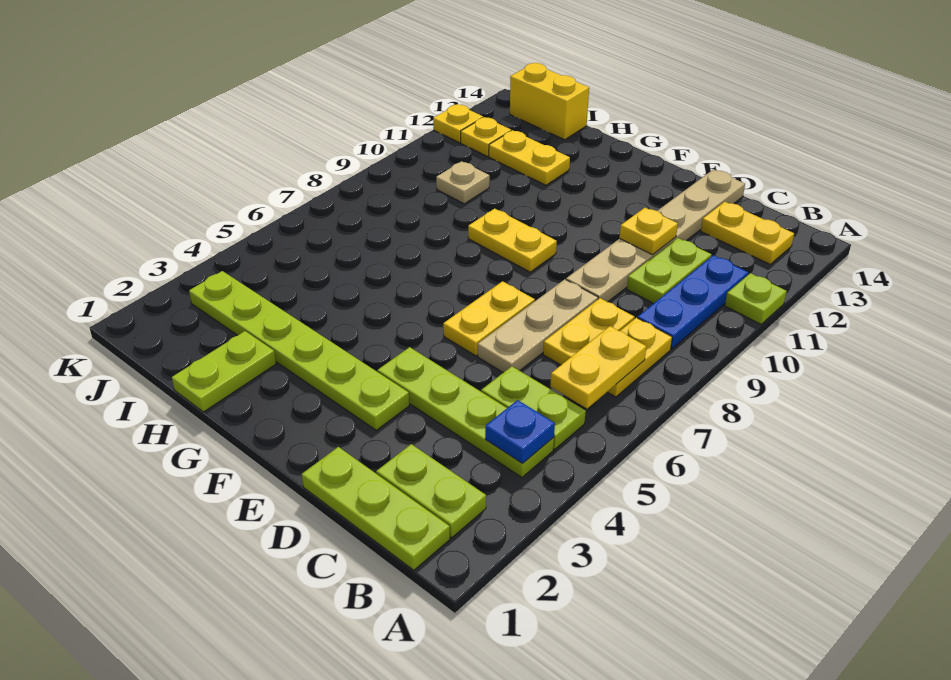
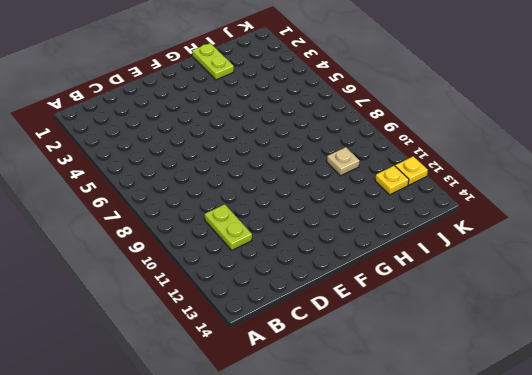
none -> lime plate A11 level 1
none -> lime plate B1:D1 level 1
none -> lime plate B2:C2 level 1

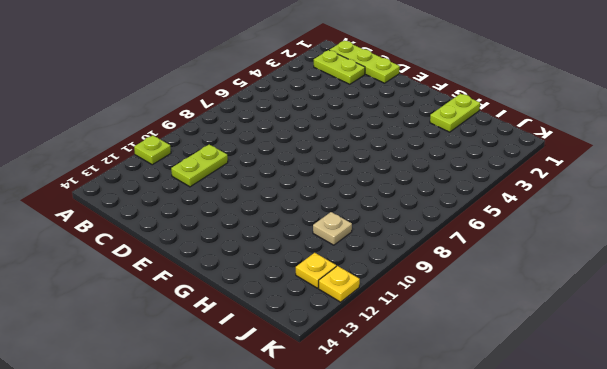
none -> lime plate B4:E4 level 1
none -> lime plate B5:C5 level 1
none -> yellow plate B7:B8 level 1

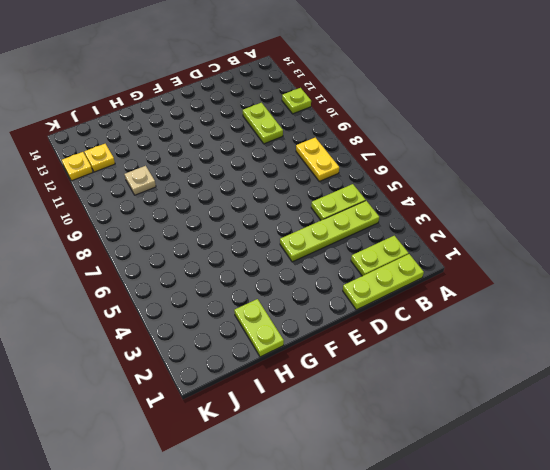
none -> blue plate B9:B11 level 1
none -> yellow plate B13:C13 level 1
none -> yellow plate C7:C8 level 1

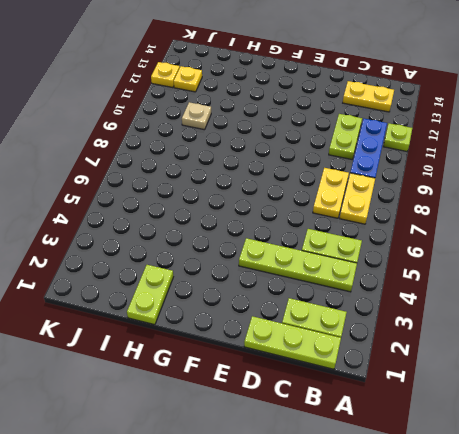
none -> tan plate D6:D8 level 1
none -> tan plate D9:D14 level 1
none -> lime plate E3:J3 level 1

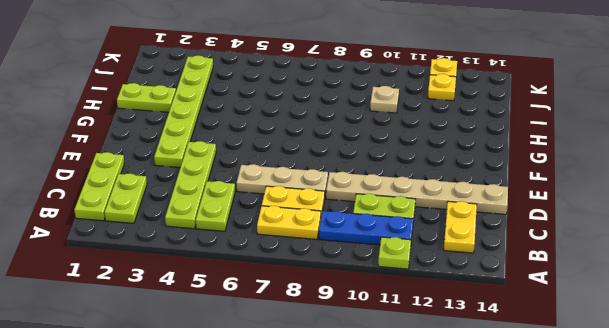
none -> yellow plate E6:E7 level 1
none -> yellow plate F9:G9 level 1
none -> yellow plate H12:I12 level 1

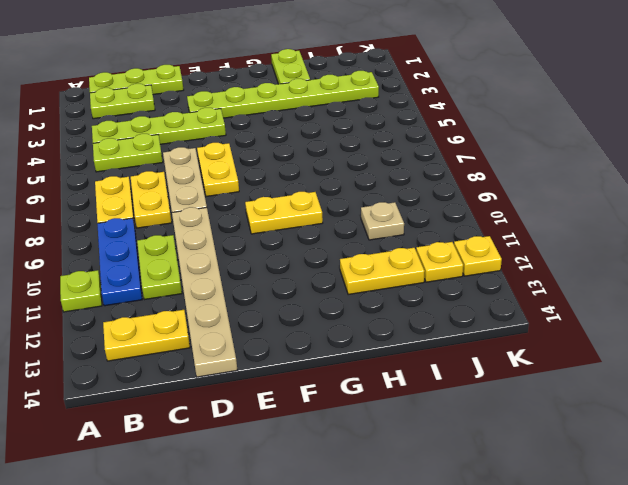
none -> yellow brick I14:J14 level 1
none -> blue plate B4 level 2
none -> yellow plate B6:B7 level 2

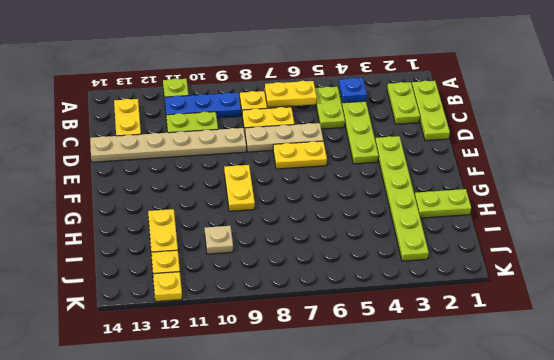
none -> yellow brick I14:J14 level 1
none -> yellow plate D11 level 2

